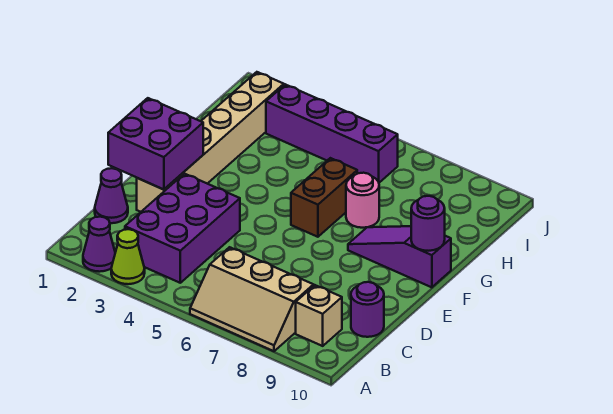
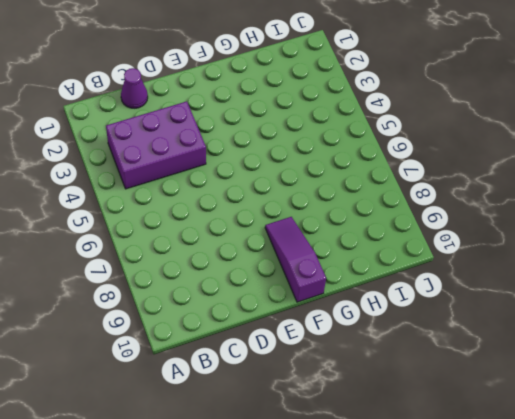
none -> purple cone A2 level 1
none -> lime cone A3 level 1
none -> tan slope A6:B8 level 1 top B

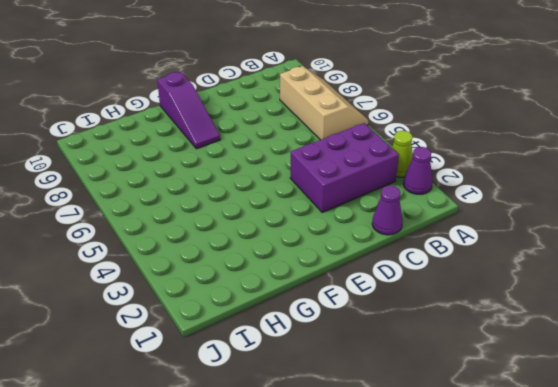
none -> tan brick B9 level 1
none -> purple round brick C10 level 1
none -> tan brick D2:I2 level 1

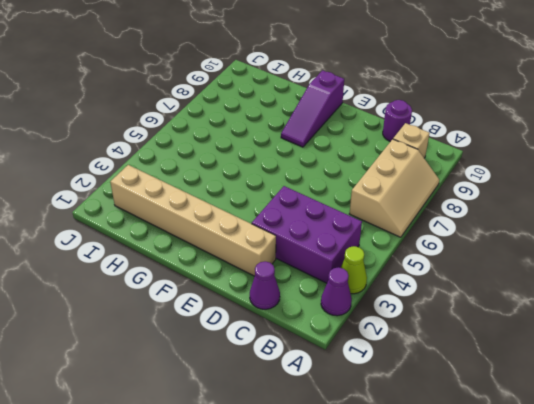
none -> brown brick F6:G6 level 1
none -> pink round brick G7 level 1
none -> purple brick I3:I6 level 1

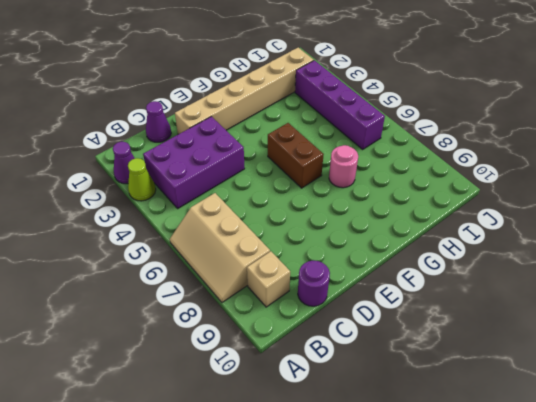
brown brick F5:F6 level 1 -> brown brick F6:G6 level 1
none -> purple slope F8:F10 level 1 top 10
none -> purple brick D1:E2 level 2
none -> purple round brick F10 level 2

